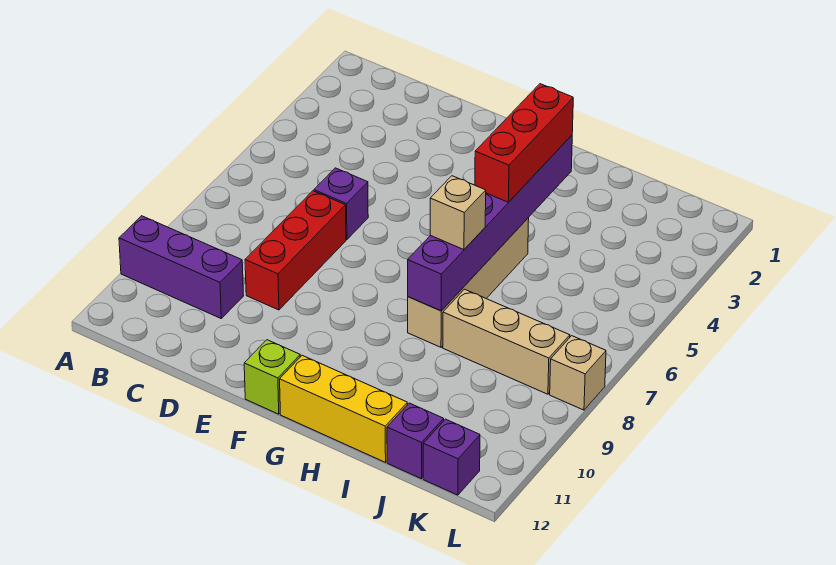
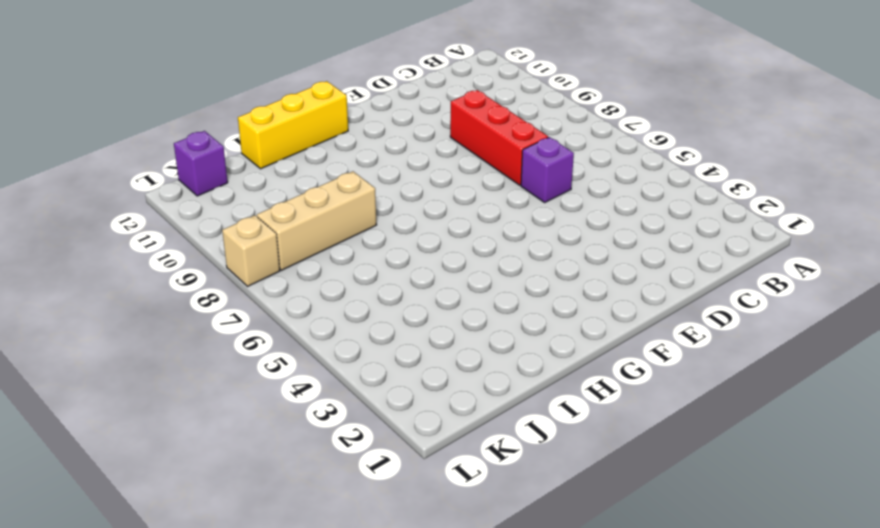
none -> purple brick A10:C10 level 1
none -> lime brick F12 level 1
none -> tan brick H5:H8 level 1

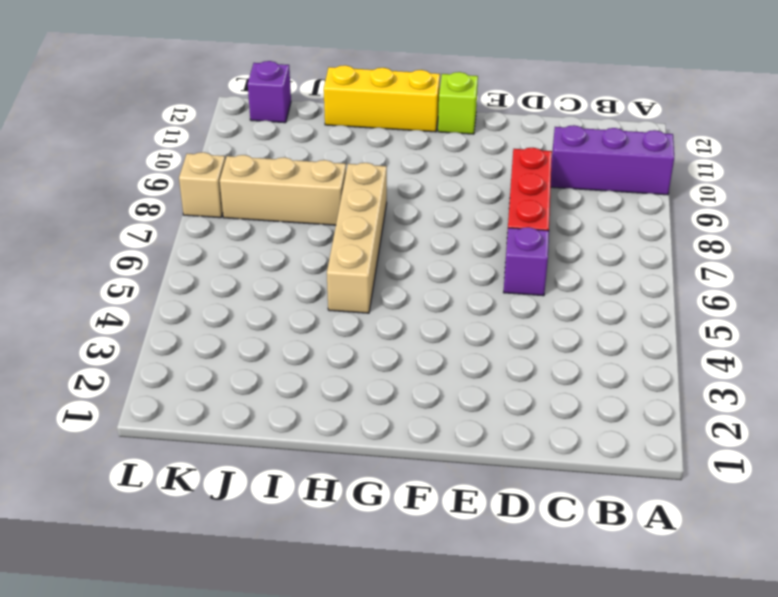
none -> purple brick J12 level 1
none -> purple brick H3:H8 level 2
none -> red brick H3:H5 level 3

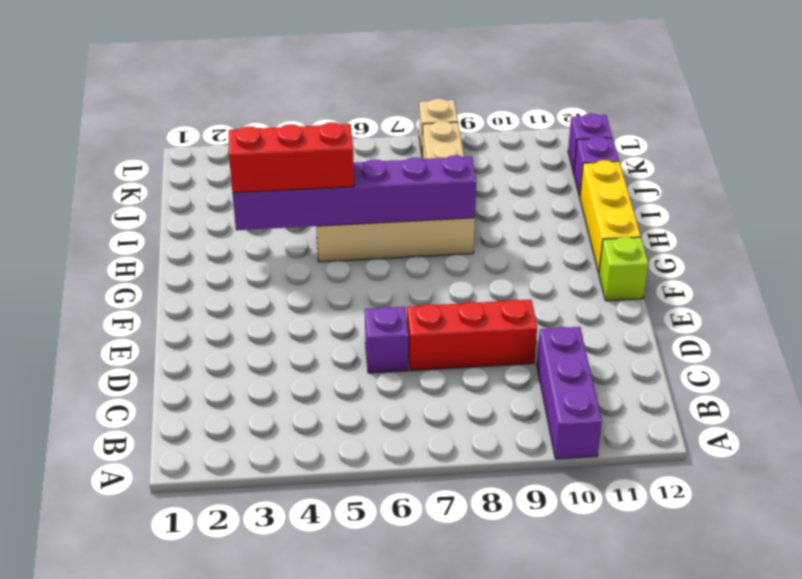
none -> tan brick H7 level 3

